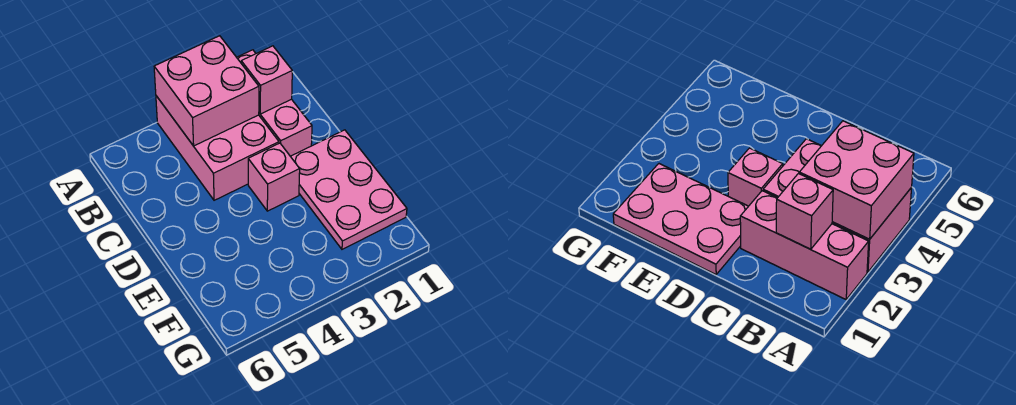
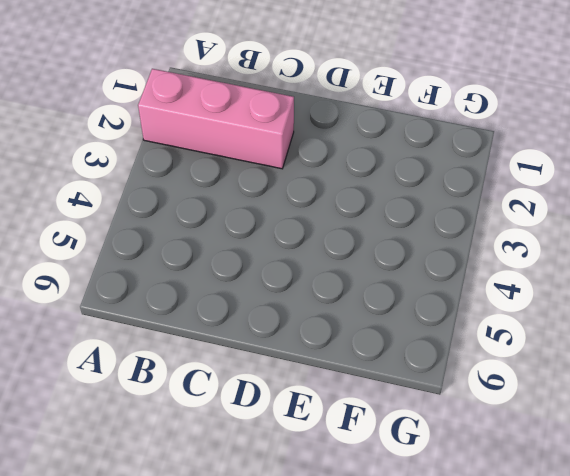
none -> pink brick A3:C4 level 1
none -> pink plate D1:F2 level 1

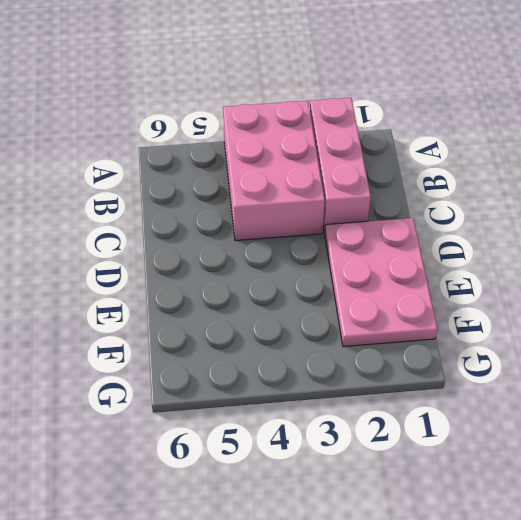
none -> pink brick D3 level 1
none -> pink brick A3:B4 level 2

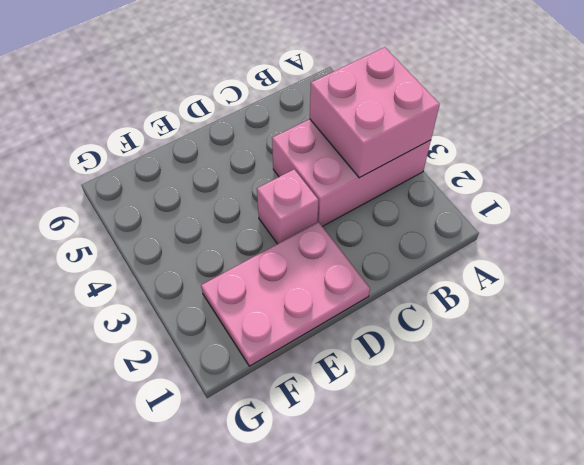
none -> pink brick A2:C2 level 1
none -> pink brick B2 level 2

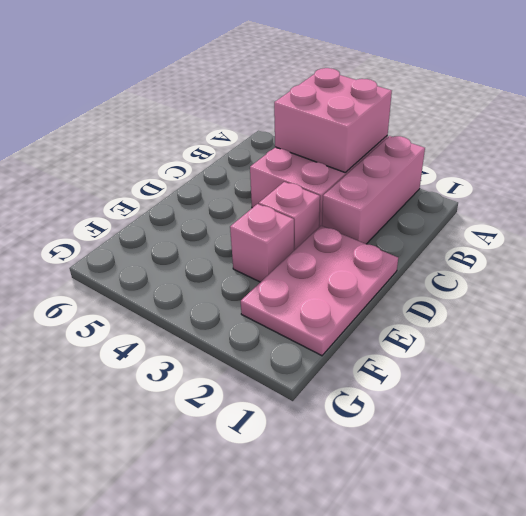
pink brick E3 level 1 -> pink brick B2 level 2

